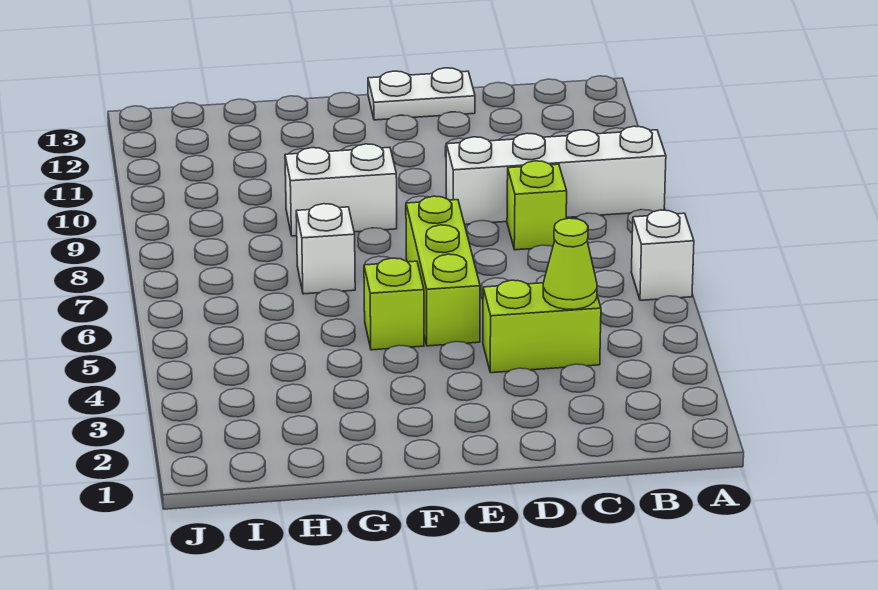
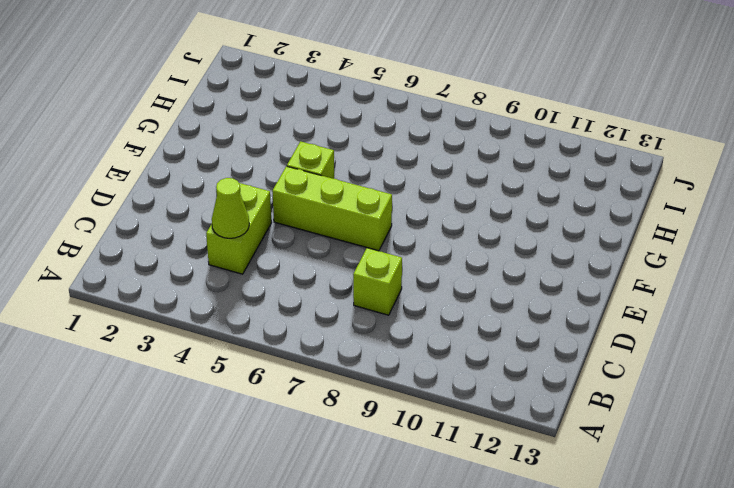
none -> white brick A6 level 1
none -> white brick A9:D9 level 1

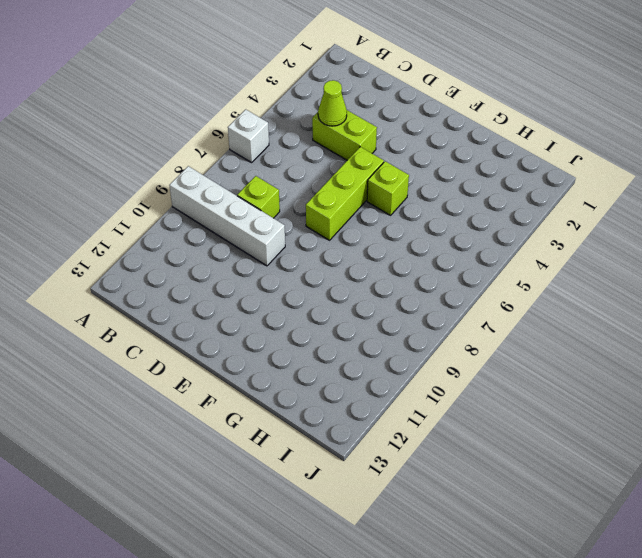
none -> white plate D13:E13 level 1
none -> white brick F9:G9 level 1

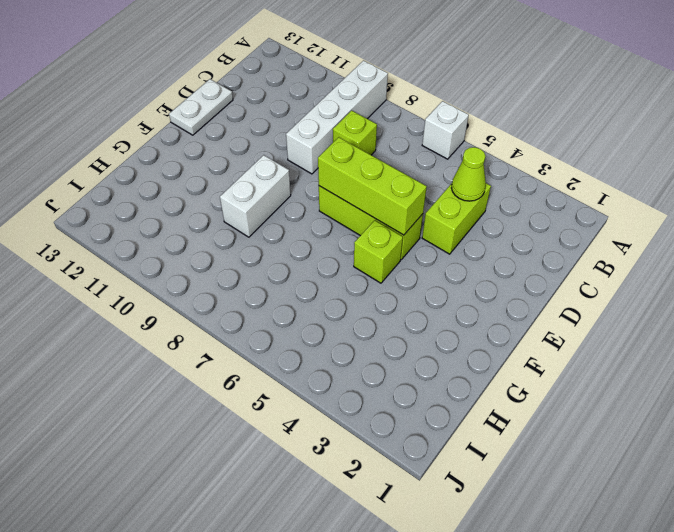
lime brick E5:E7 level 2 -> none
none -> white brick G7 level 1

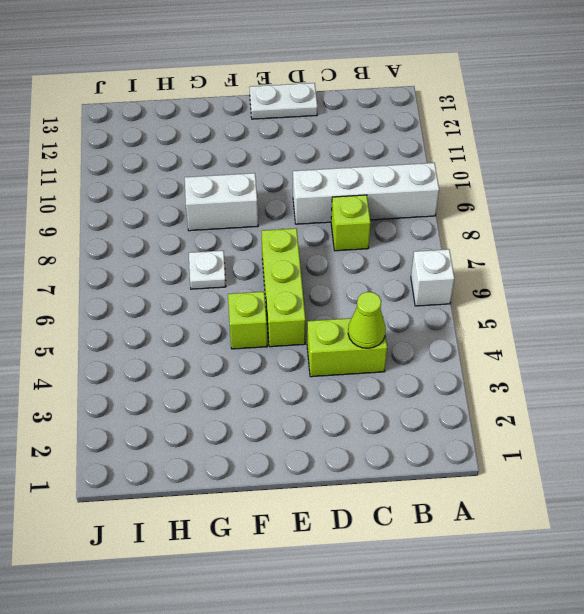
white plate G7 level 1 -> white brick G7 level 1

